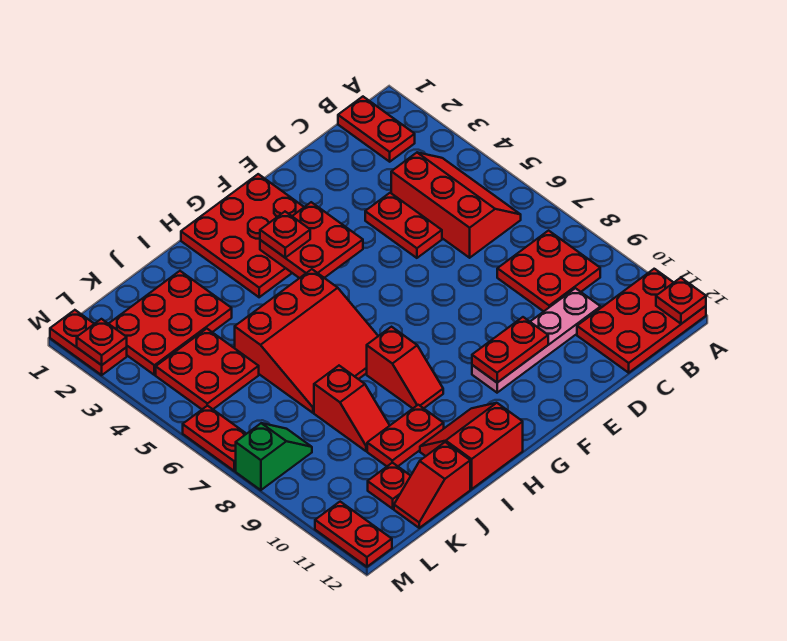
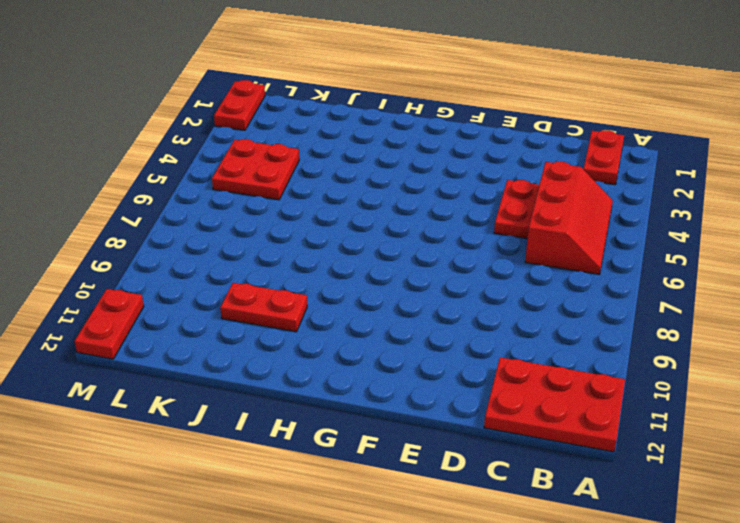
none -> red plate B8:C9 level 1
none -> pink plate C10:F10 level 1
none -> red plate F1:H3 level 1

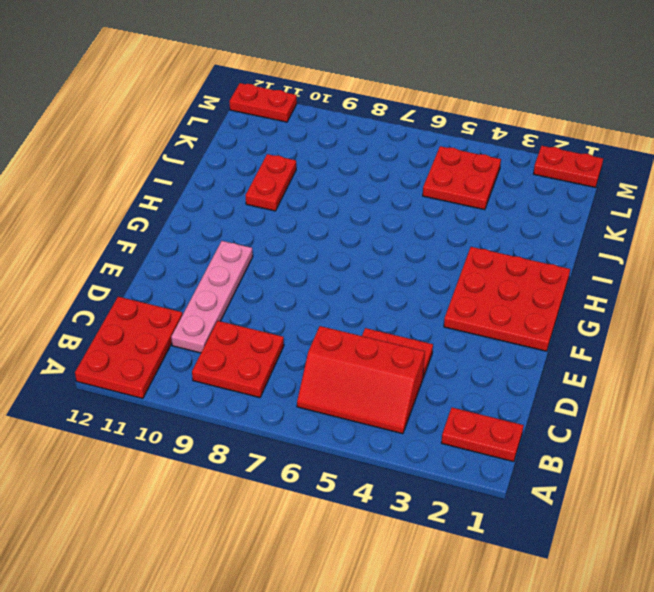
none -> red slope H5:J7 level 1 top 5
none -> red slope H8:H9 level 1 top 8
none -> red slope H11:I12 level 1 top 12

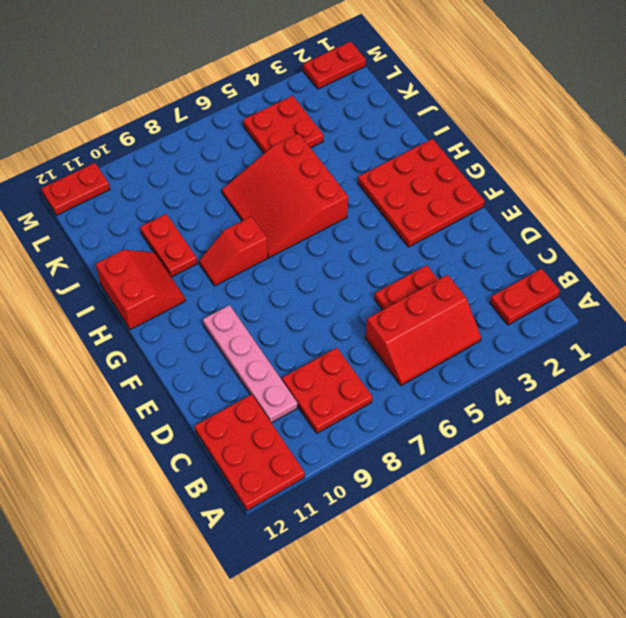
none -> red plate J2:L3 level 1
none -> red slope J8:J9 level 1 top 8
none -> red slope J12:K12 level 1 top J

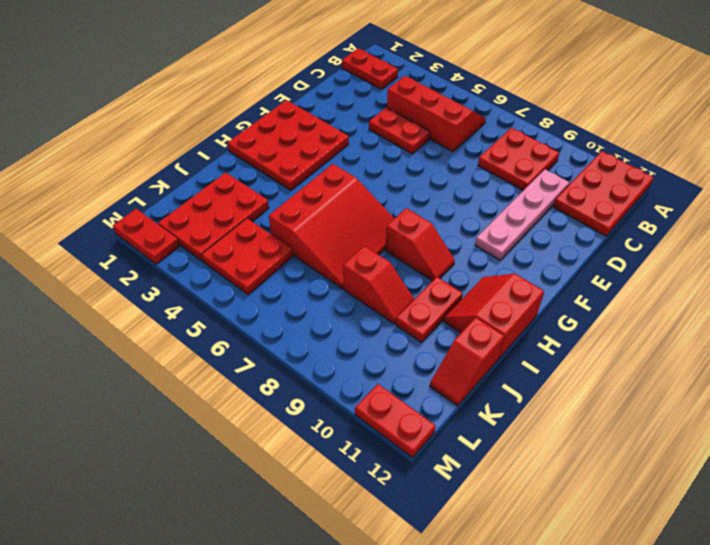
none -> red plate K11 level 1
none -> green slope L8:M8 level 1 top M
none -> red plate M6:M7 level 1

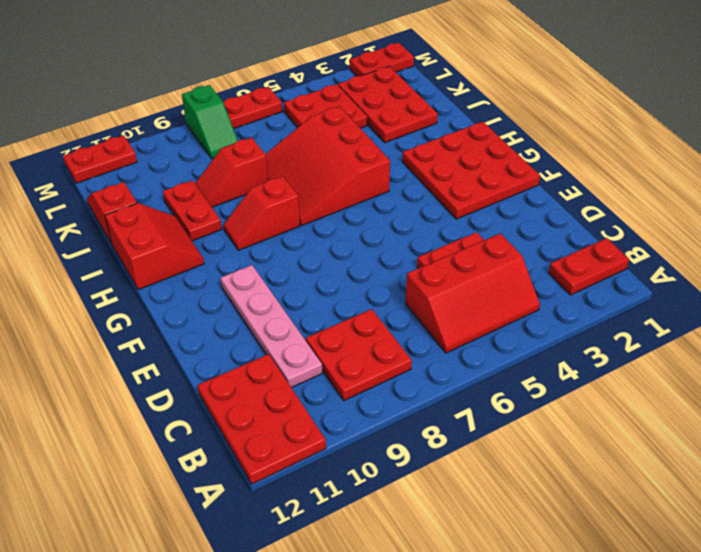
none -> red plate K11 level 1
none -> red plate A12 level 2
none -> red plate E10:F10 level 2

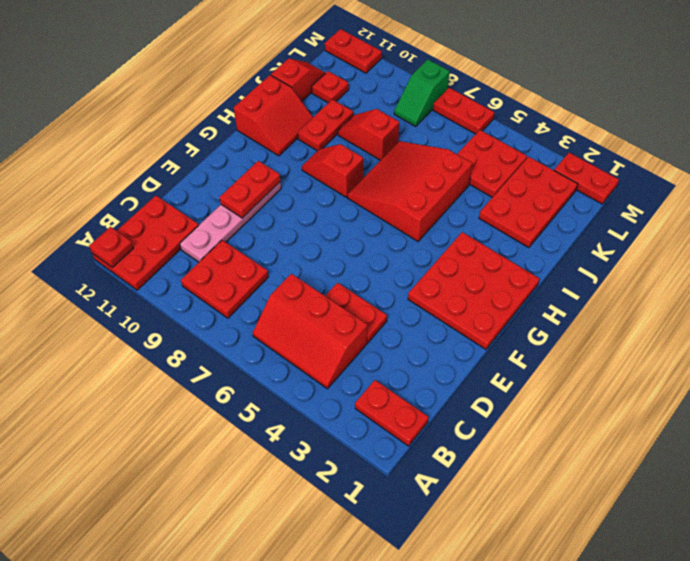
none -> red plate F3:G4 level 2
none -> red plate M2 level 2
none -> red plate G3 level 3

